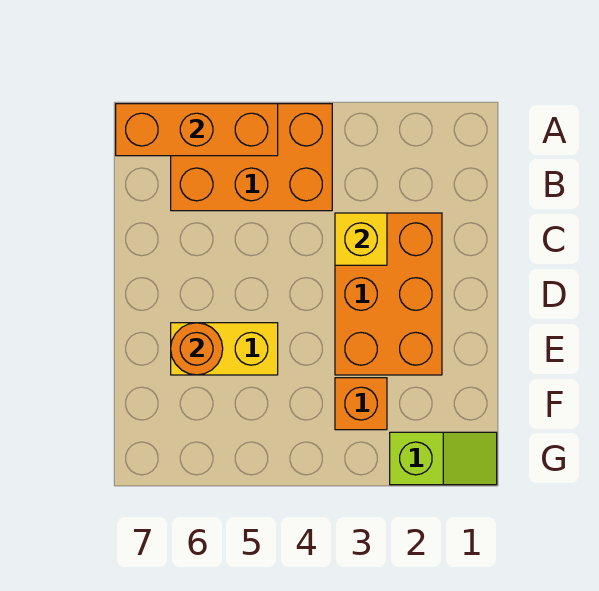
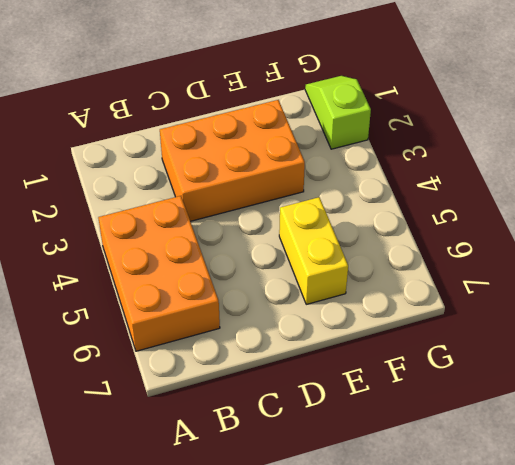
none -> orange brick F3 level 1
none -> orange brick A5:A7 level 2

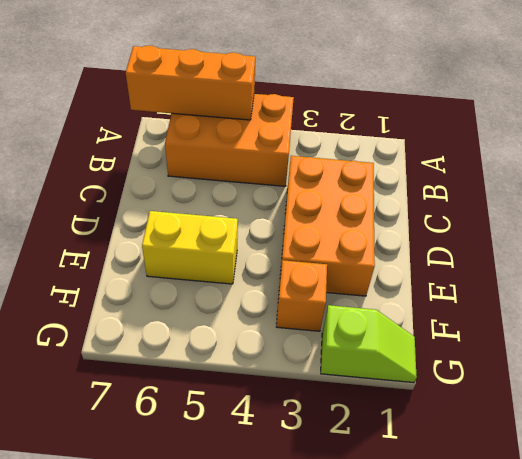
none -> yellow brick C3 level 2
none -> orange round brick E6 level 2

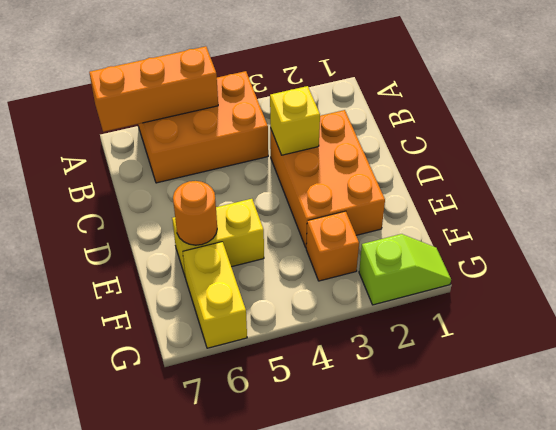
yellow brick F6:G6 level 1 -> none

